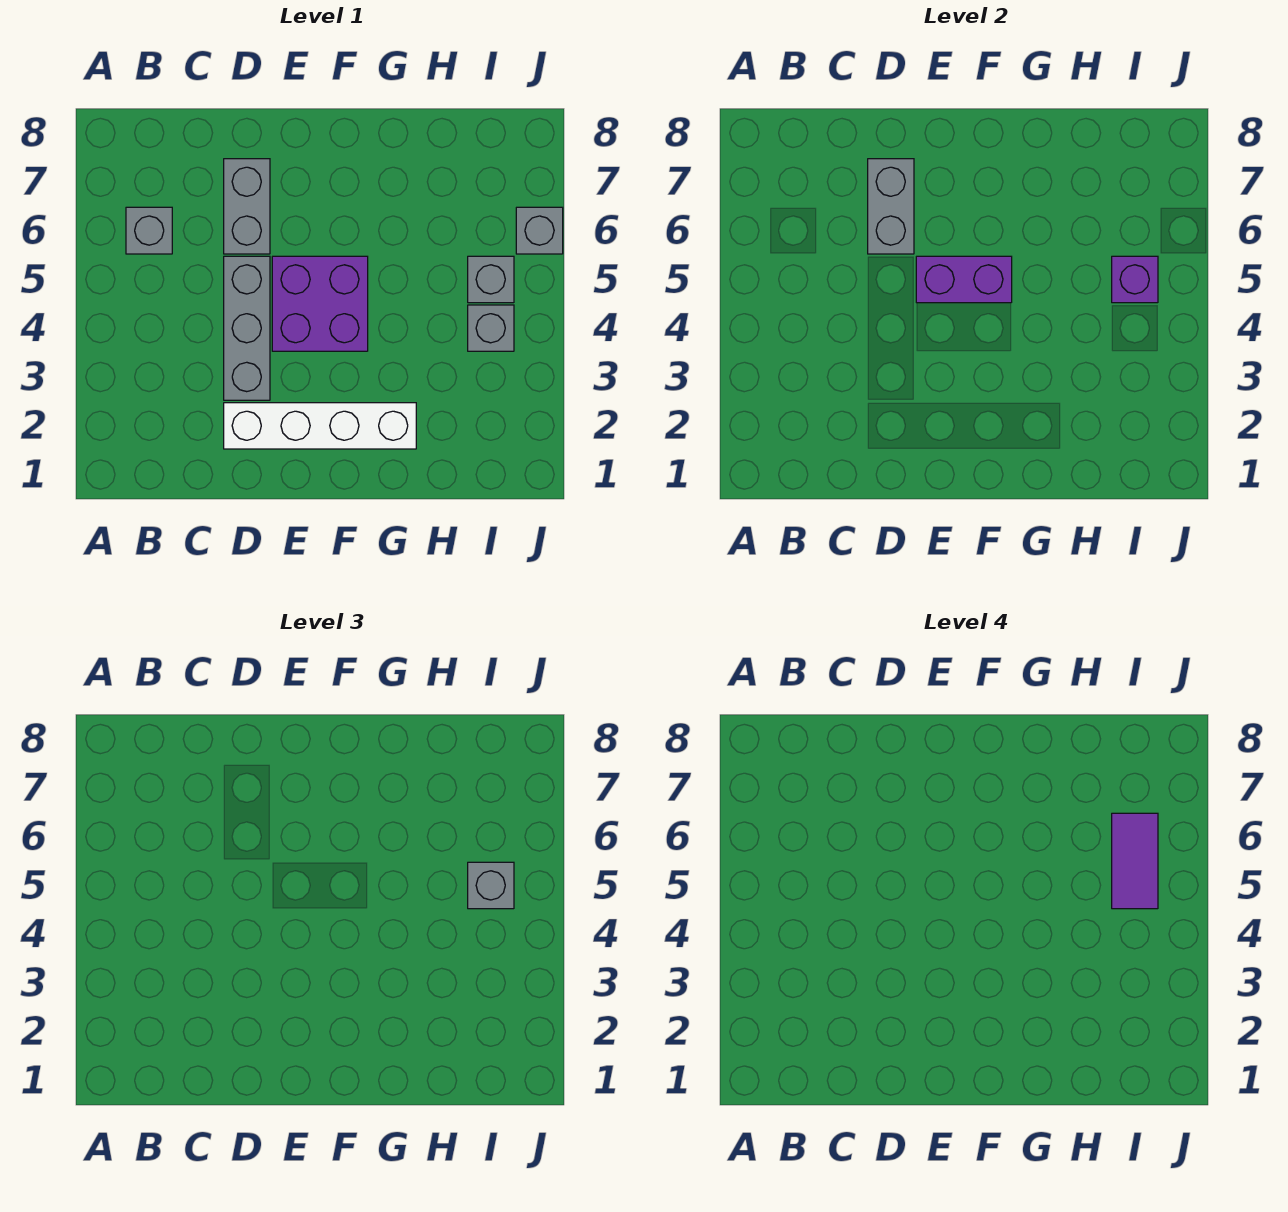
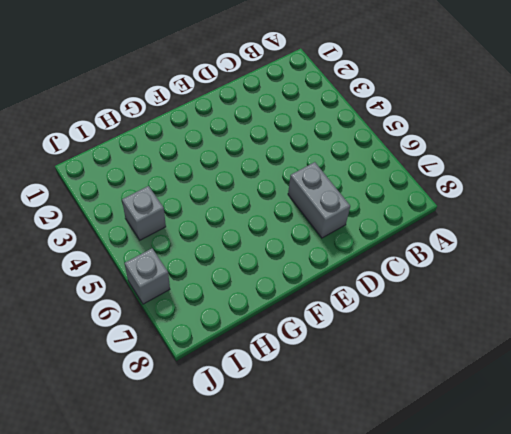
none -> grey brick B6 level 1
none -> white brick D2:G2 level 1
none -> grey brick D3:D5 level 1

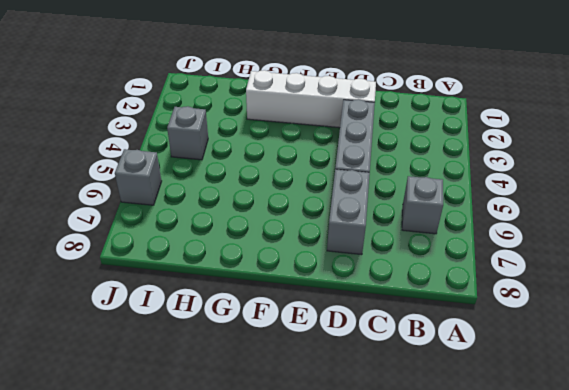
none -> purple brick E4:F5 level 1
none -> grey brick I5 level 1
none -> grey brick D6:D7 level 2

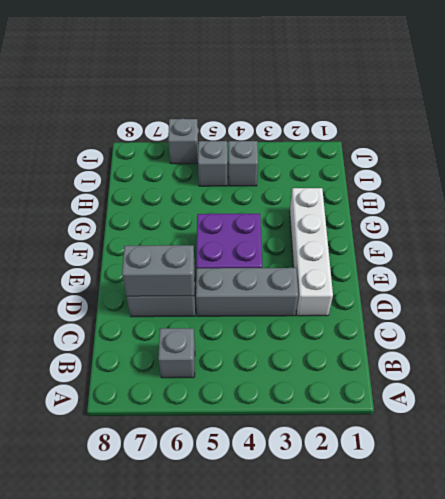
none -> purple brick E5:F5 level 2
none -> purple brick I5 level 2
none -> grey brick I5 level 3

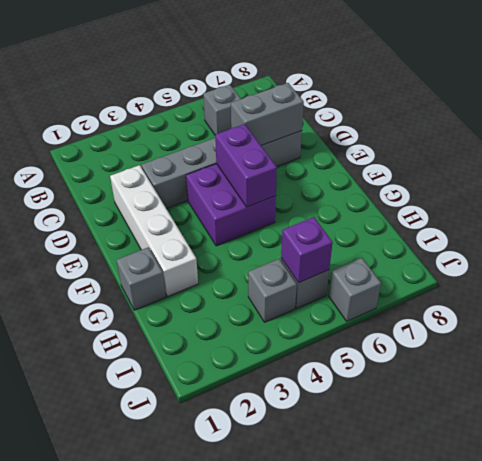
grey brick G1 level 1 -> grey brick I5 level 3
none -> purple tile I5:I6 level 4

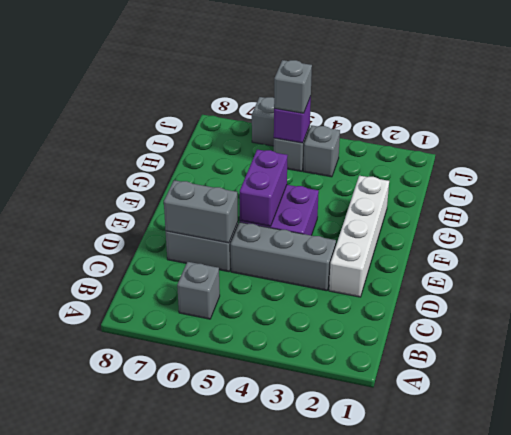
none -> purple tile I5:I6 level 4

